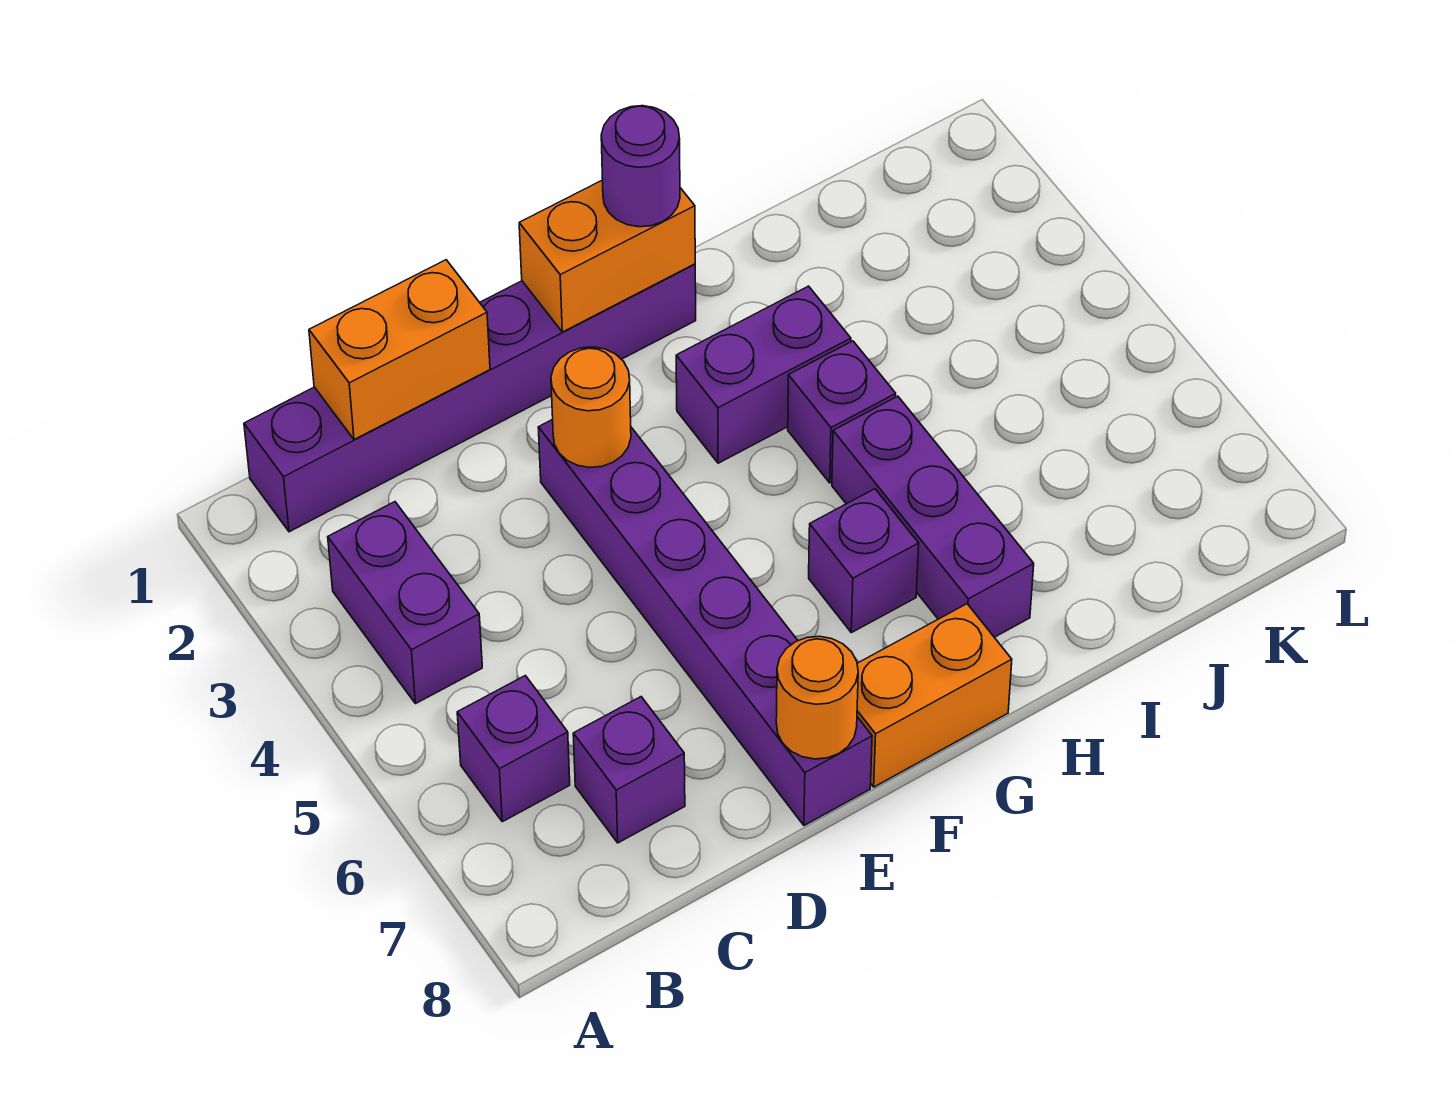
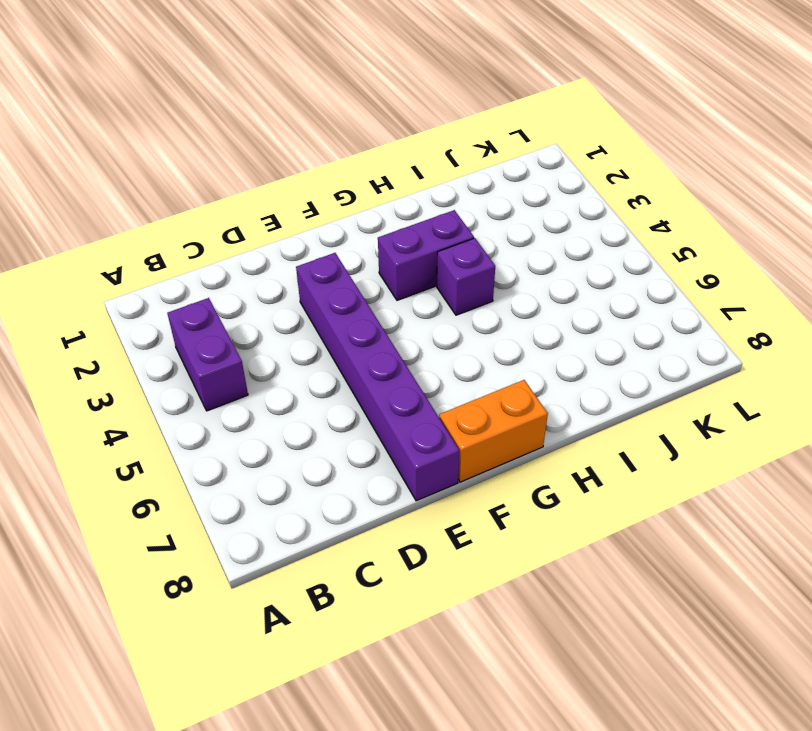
none -> purple brick B1:G1 level 1
none -> purple brick B6 level 1
none -> purple brick C7 level 1

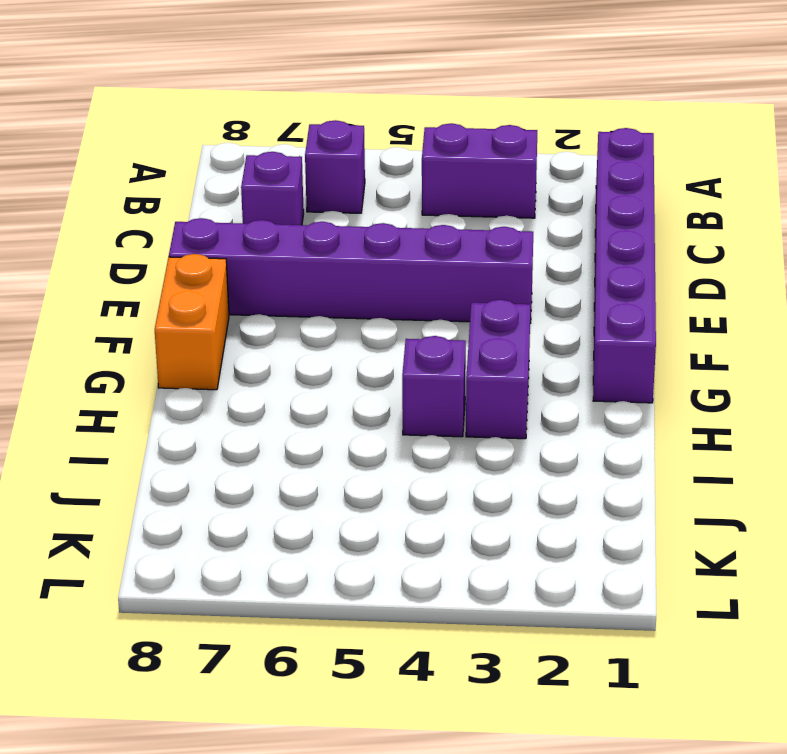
none -> purple brick G6 level 1
none -> purple brick H5:H7 level 1
none -> orange brick C1:D1 level 2

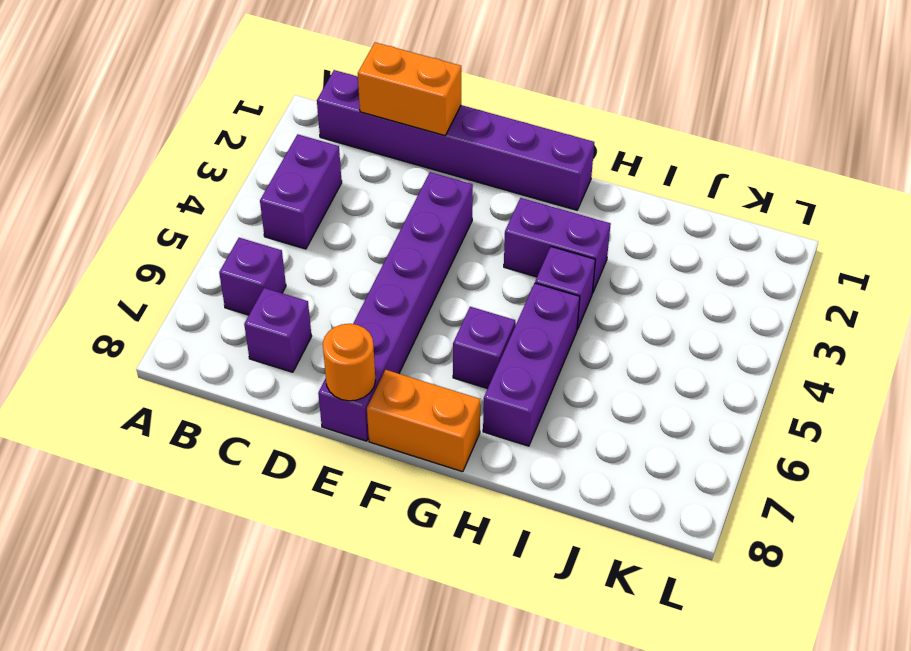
none -> orange round brick E3 level 2
none -> orange brick F1:G1 level 2
none -> purple round brick G1 level 3

